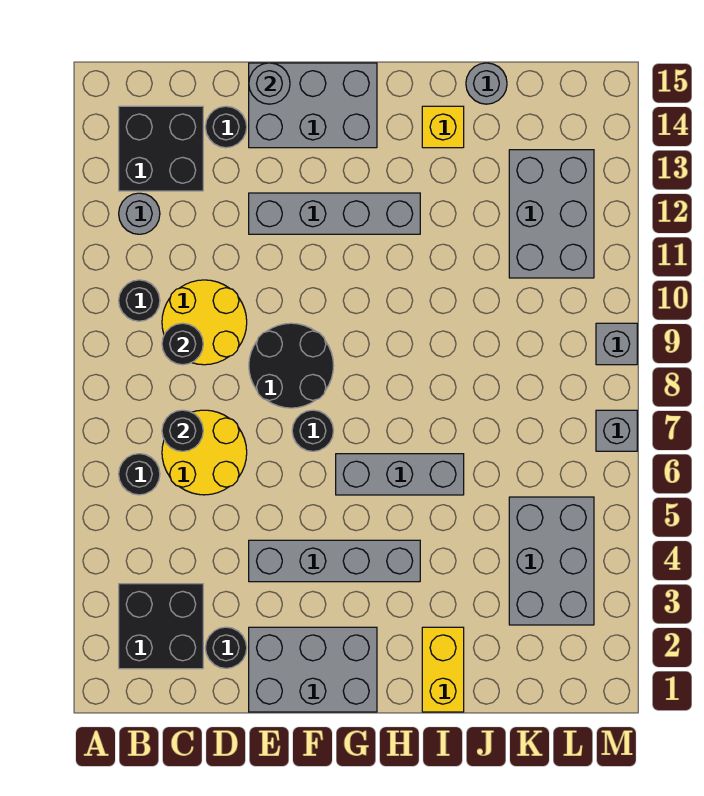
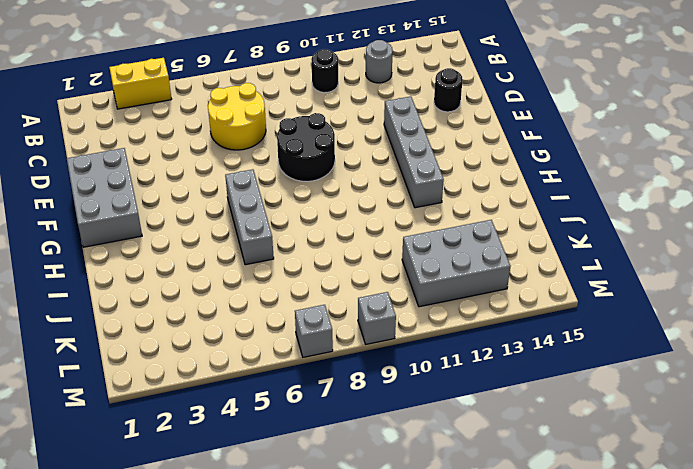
yellow brick A3:A4 level 1 -> yellow brick I1:I2 level 1
none -> black brick B2:C3 level 1
none -> black round brick B6 level 1
none -> black brick B13:C14 level 1

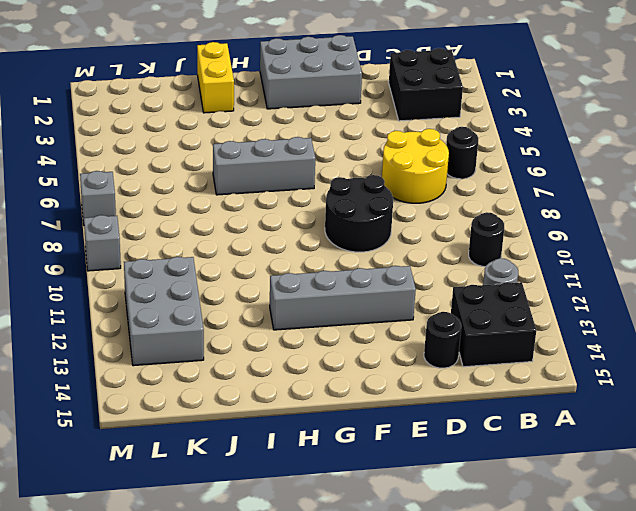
none -> yellow round brick C9:D10 level 1
none -> black round brick D2 level 1
none -> grey brick E4:H4 level 1

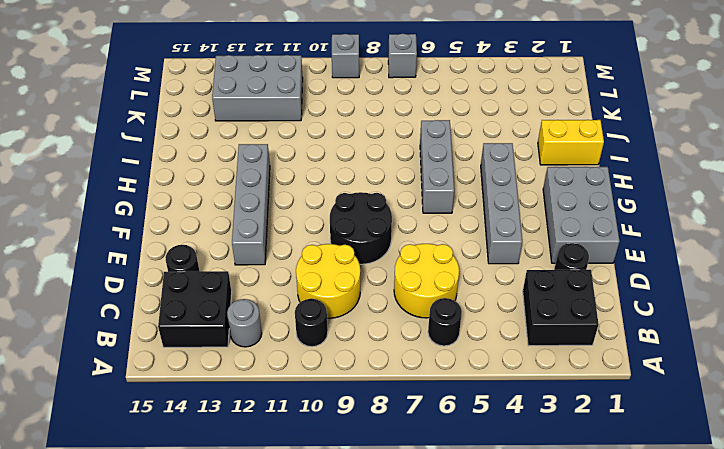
none -> grey brick E14:G15 level 1
none -> black round brick F7 level 1
none -> yellow brick I14 level 1

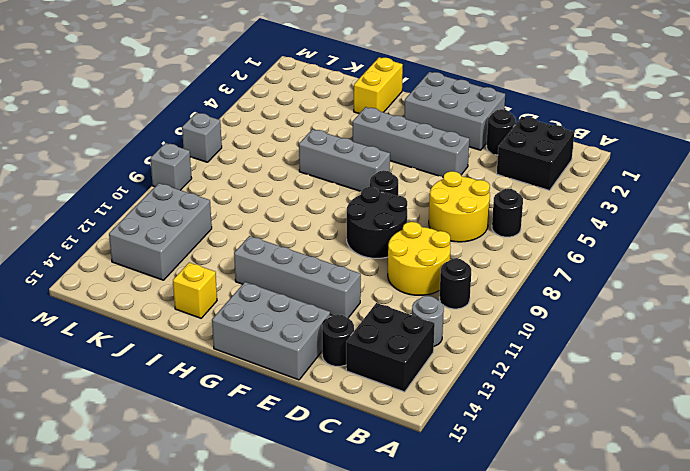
none -> grey round brick J15 level 1
none -> grey brick K3:L5 level 1
none -> black round brick C7 level 2

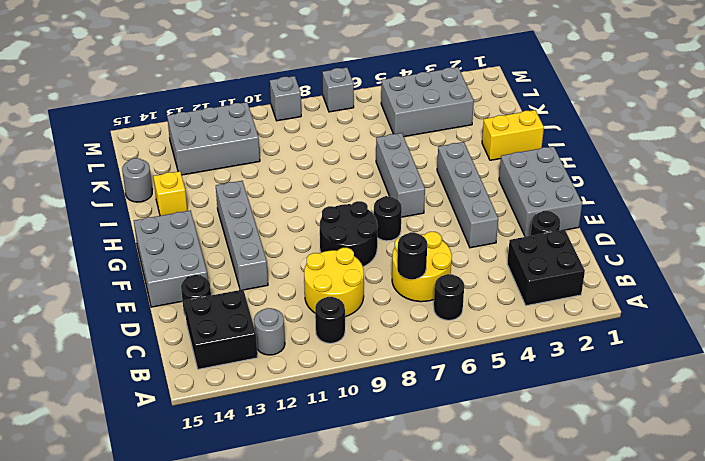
none -> black round brick C9 level 2
none -> grey round brick E15 level 2

